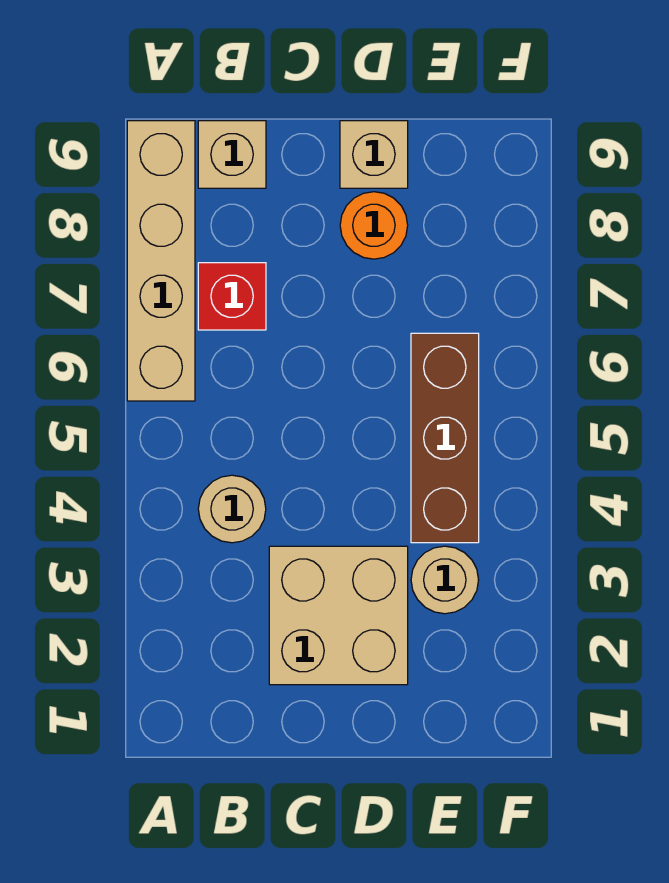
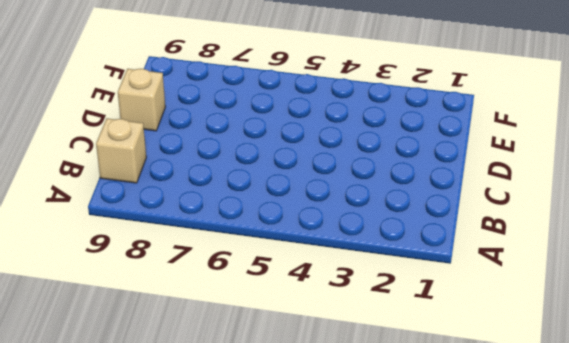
none -> tan brick A6:A9 level 1
none -> tan round brick B4 level 1

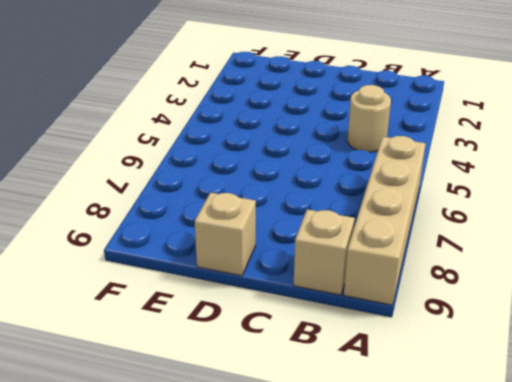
none -> red brick B7 level 1
none -> tan brick C2:D3 level 1

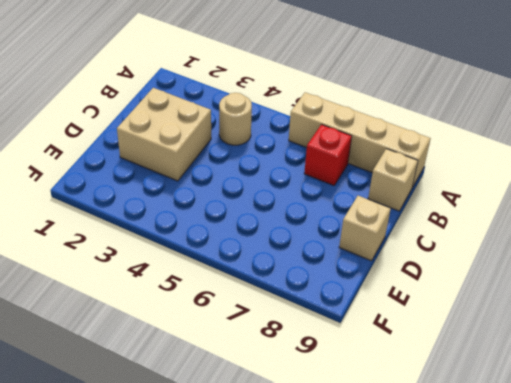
none -> orange round brick D8 level 1
none -> tan round brick E3 level 1

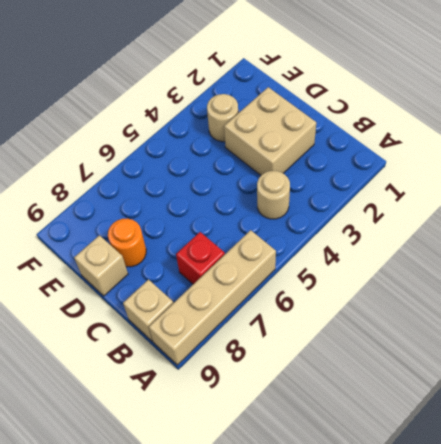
none -> brown brick E4:E6 level 1

